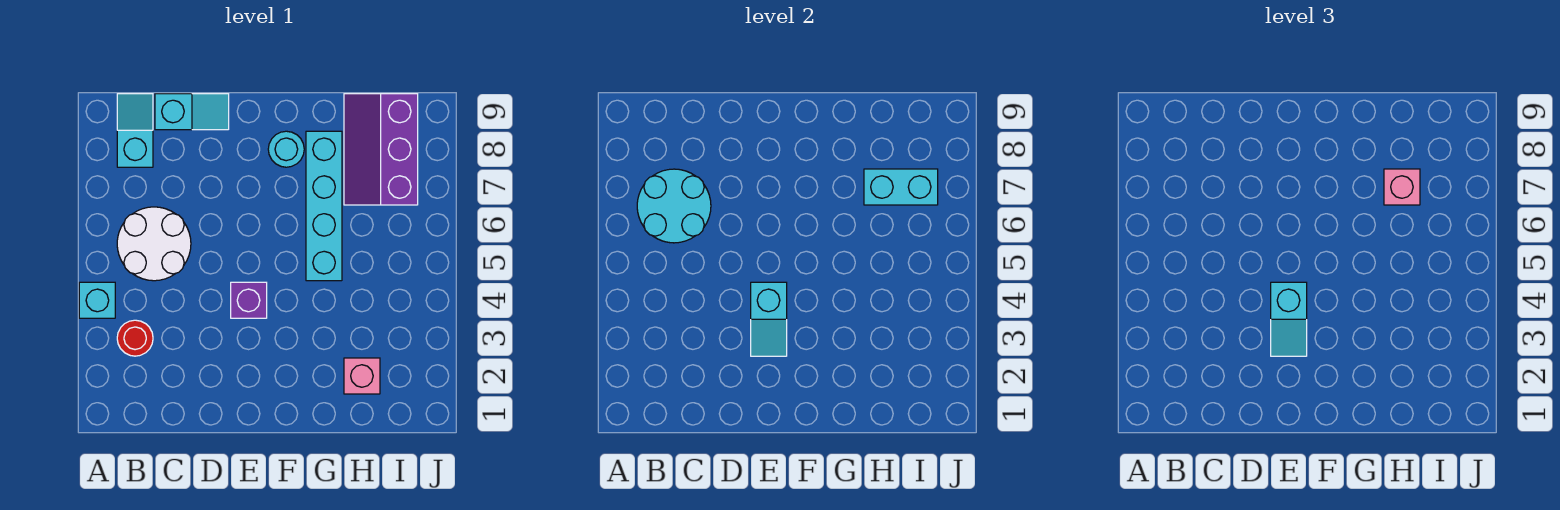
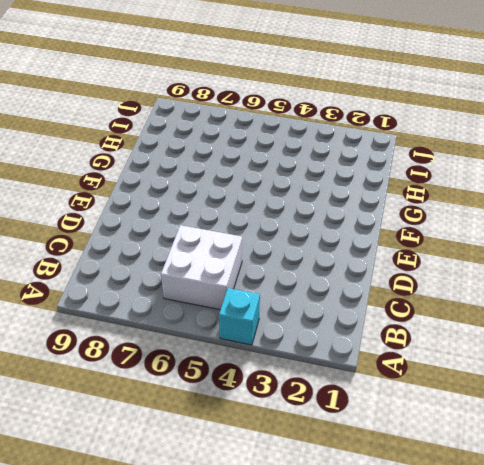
white brick B5:C6 level 1 -> white round brick B5:C6 level 1
none -> red round brick B3 level 1
none -> cyan slope B8:B9 level 1 top 8
none -> cyan slope C9:D9 level 1 top C

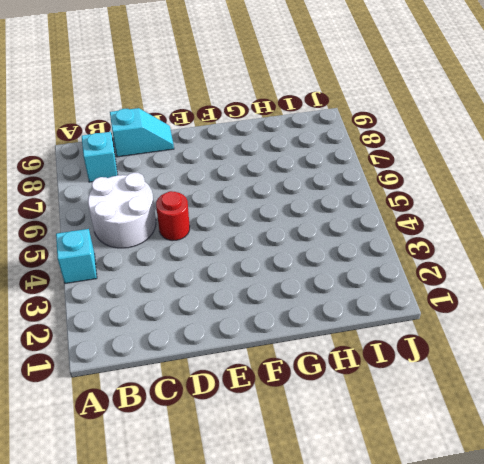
red round brick D5 level 1 -> red round brick B3 level 1
none -> purple brick E4 level 1
none -> cyan round brick F8 level 1
none -> cyan brick G5:G8 level 1

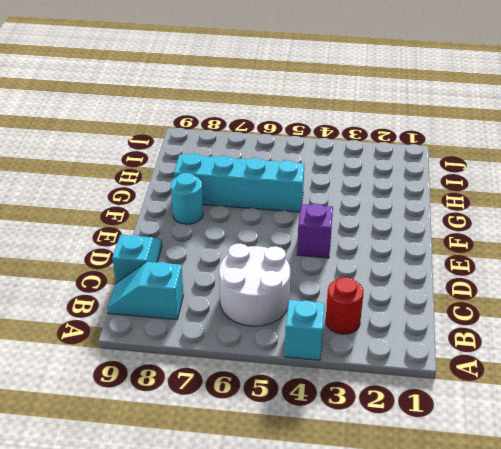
none -> pink brick H2 level 1
none -> purple slope H7:I9 level 1 top I
none -> cyan round brick B6:C7 level 2

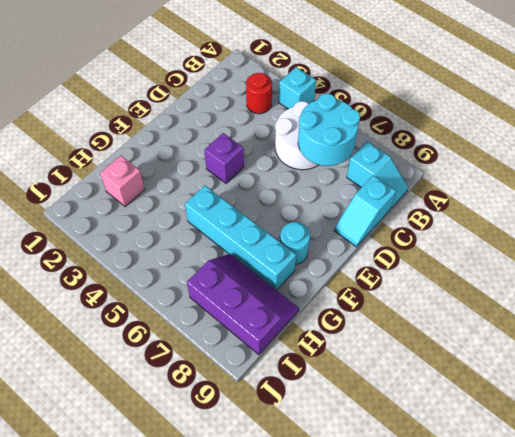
none -> cyan slope E3:E4 level 2 top 4
none -> cyan brick H7:I7 level 2
none -> cyan slope E3:E4 level 3 top 4

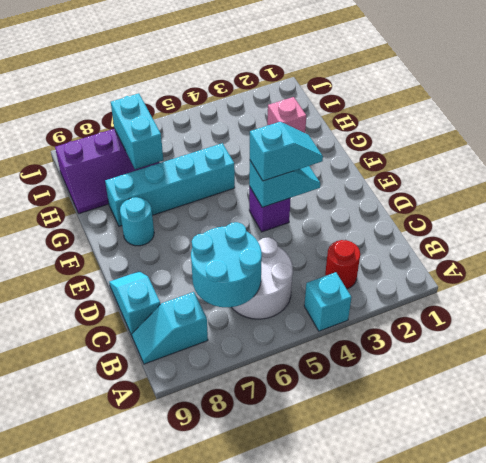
none -> pink brick H7 level 3

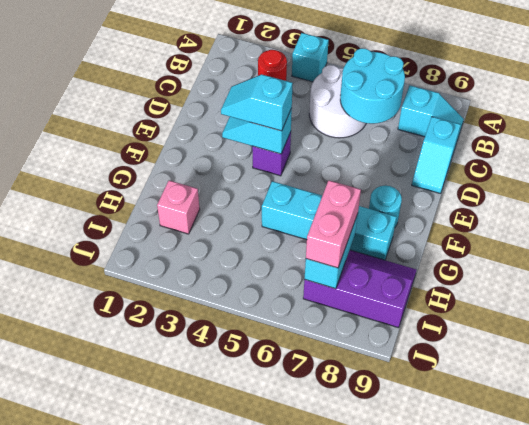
pink brick H7:I7 level 3 -> pink brick H7 level 3

